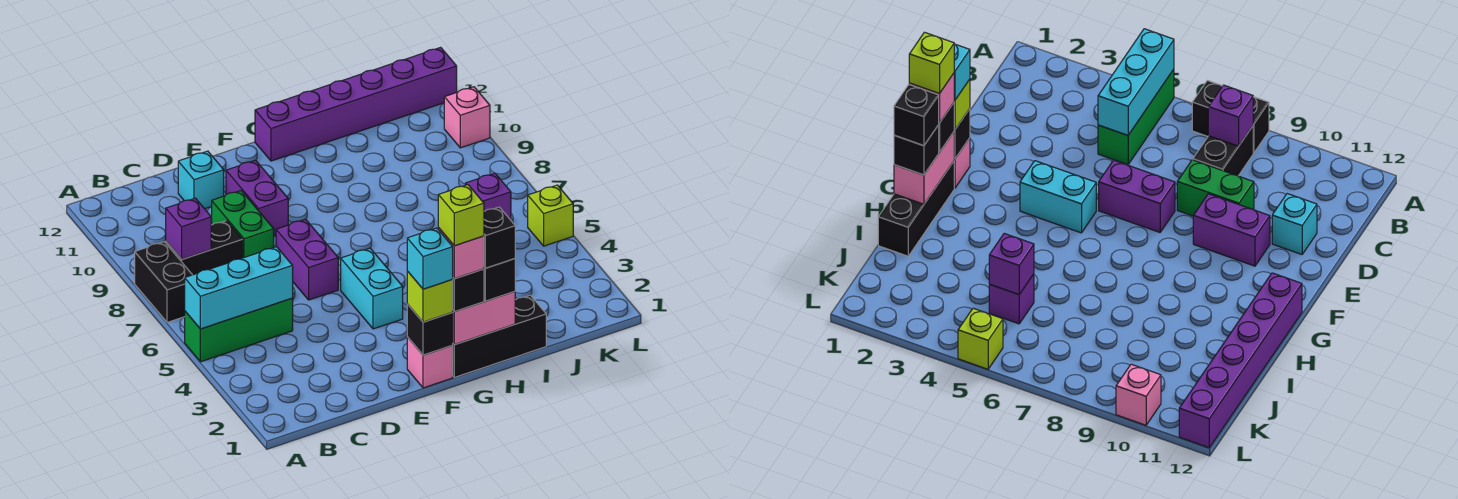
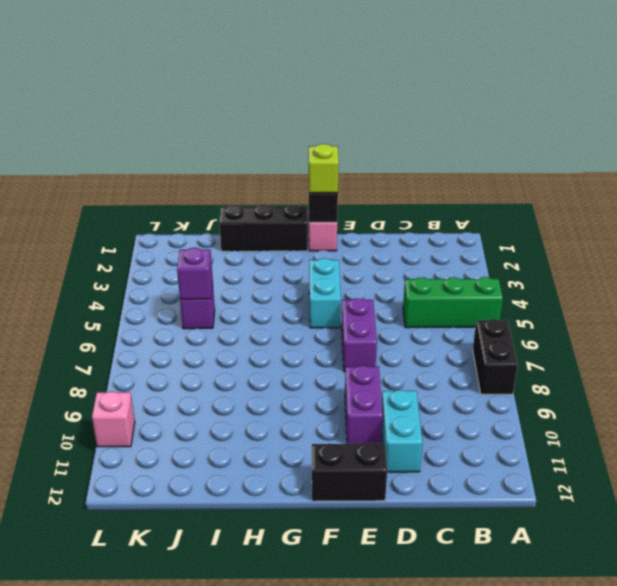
cyan brick D10:D11 level 1 -> cyan brick D11 level 1
black brick E12:F12 level 1 -> black brick B8:C8 level 1
none -> green brick D8:D9 level 1
none -> purple brick G12:L12 level 1
none -> lime brick L5 level 1

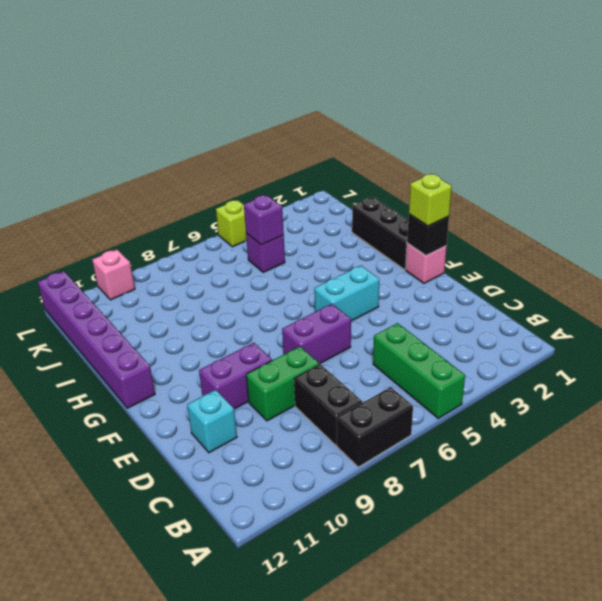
none -> cyan brick A5:C5 level 2
none -> purple brick B8 level 2
none -> pink brick G1:H1 level 2

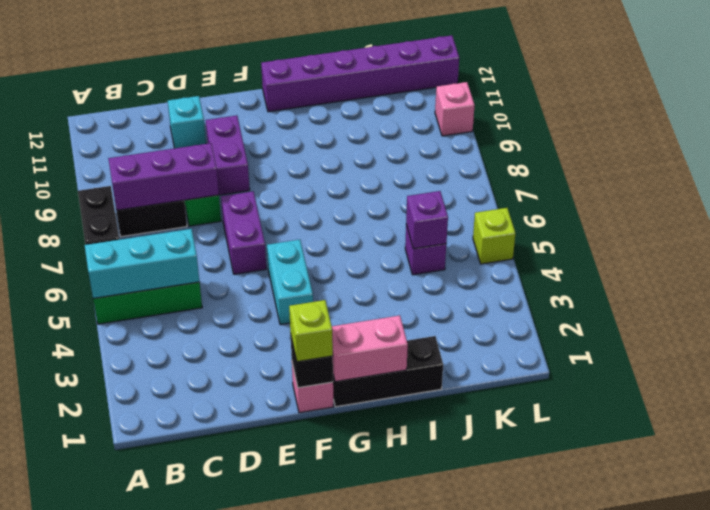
purple brick B8:D8 level 2 -> purple brick B8 level 2
none -> black brick G1 level 3
none -> black brick H1 level 3
none -> cyan brick F1 level 4

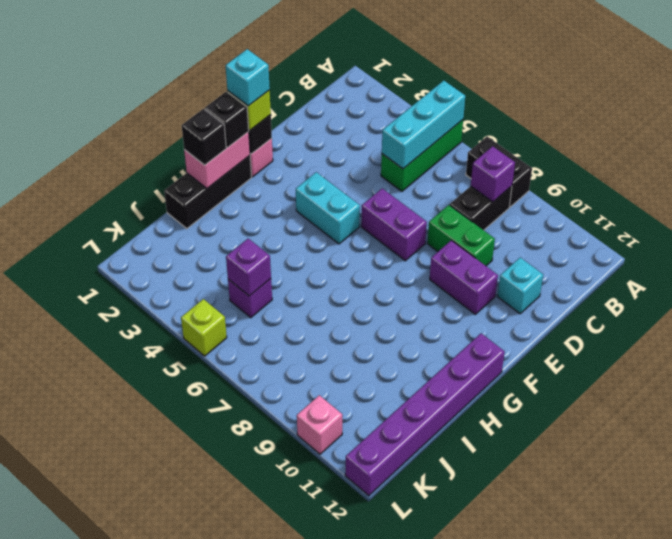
none -> pink brick G1 level 4
none -> black brick H1 level 4
none -> lime brick G1 level 5

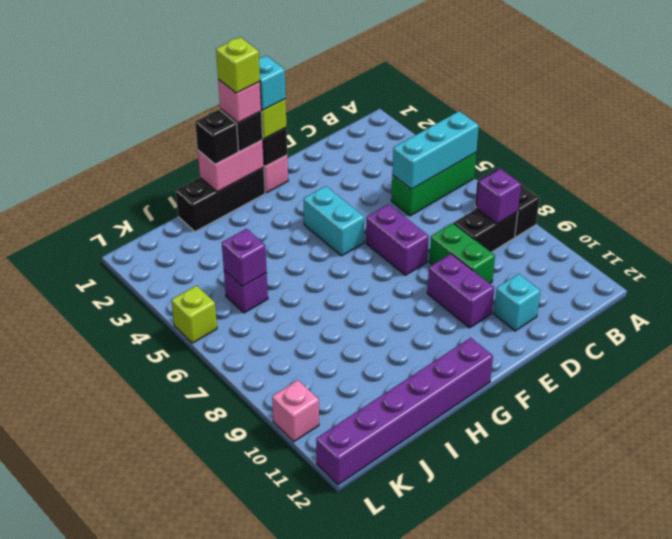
none -> black brick H1 level 4

